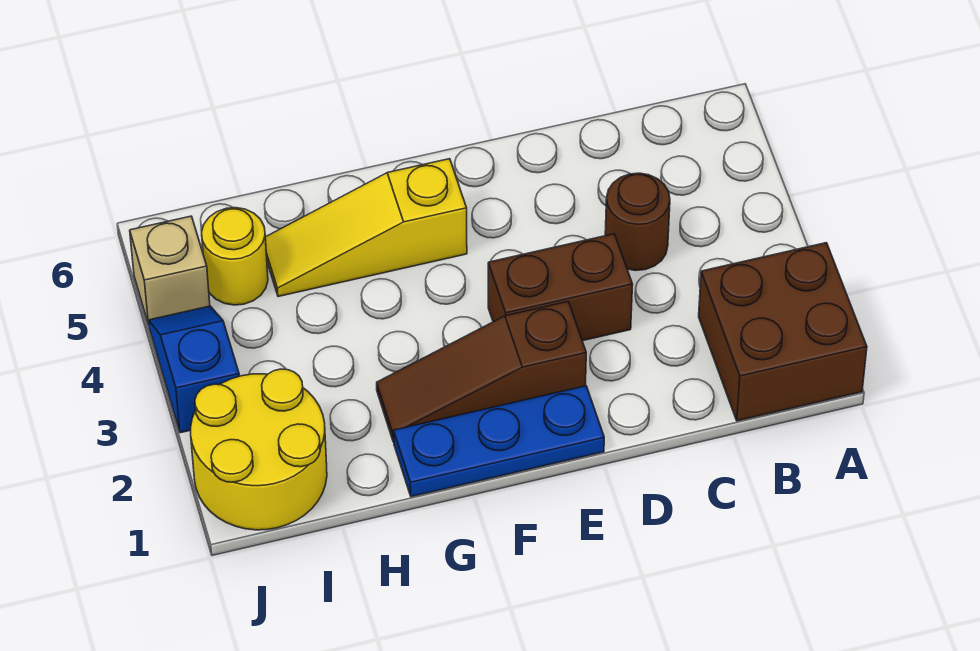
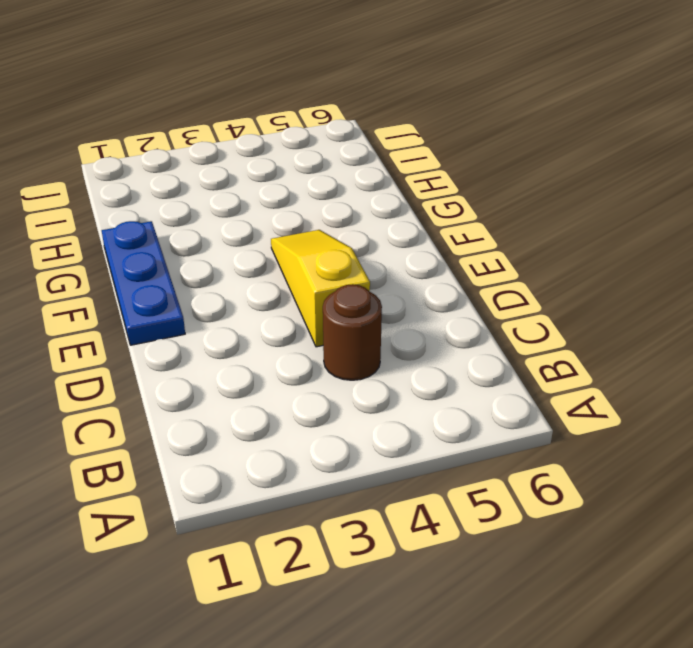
yellow slope D4:F4 level 1 top D -> yellow slope F5:H5 level 1 top F
none -> brown brick A1:B2 level 1
none -> brown brick D3:E3 level 1

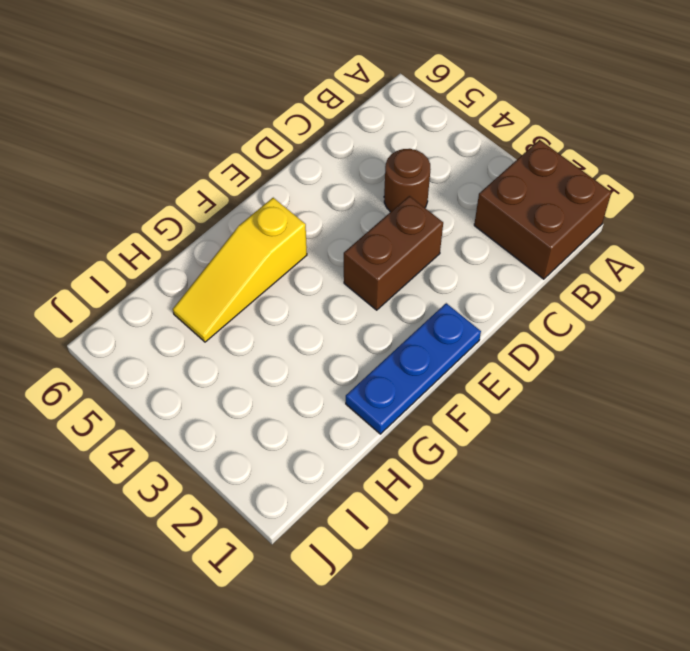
none -> brown slope E2:G2 level 1 top E
none -> yellow round brick I1:J2 level 1

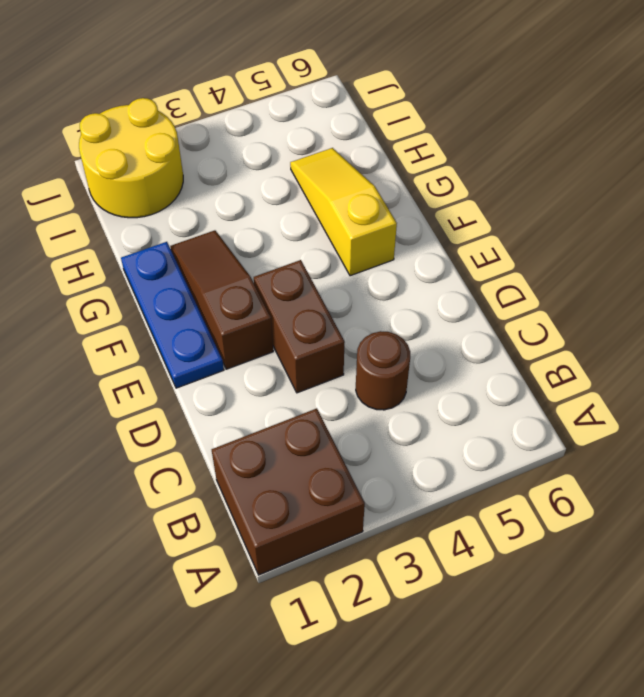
none -> yellow round brick I5 level 1
none -> blue slope J3:J4 level 1 top 3

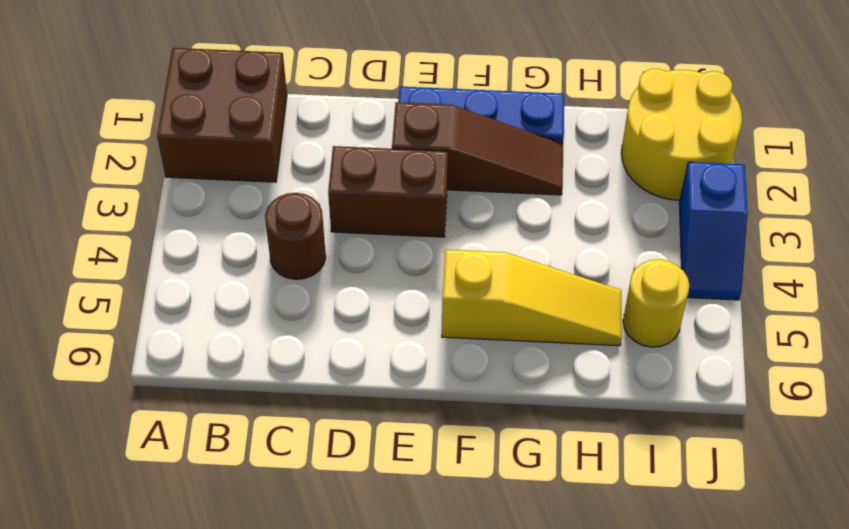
none -> tan brick J5 level 1

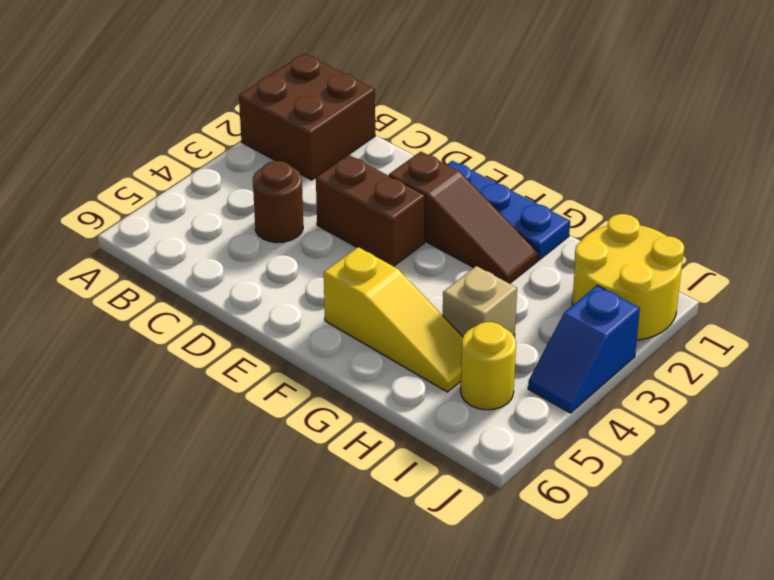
tan brick H4 level 1 -> tan brick J5 level 1

